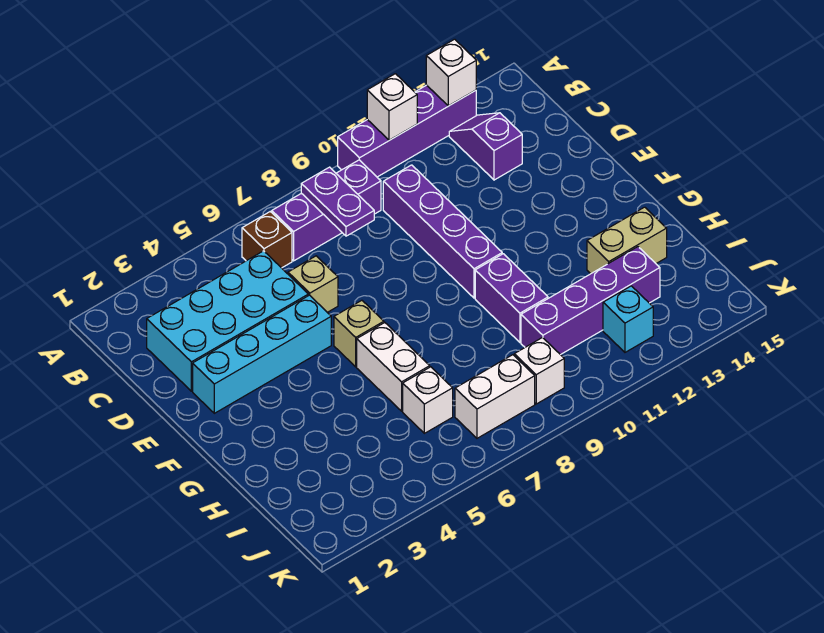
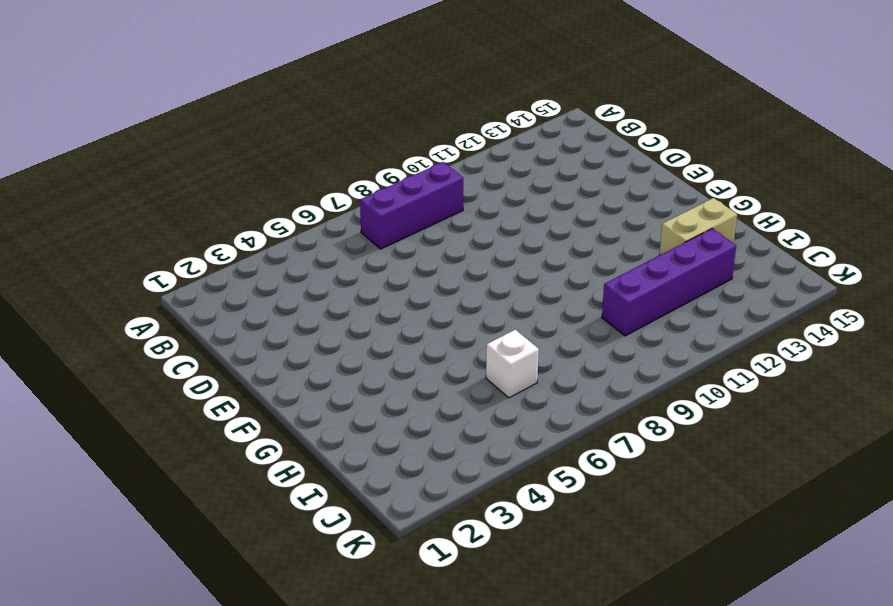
none -> purple brick A10:A13 level 1
none -> brown brick B6 level 1
none -> purple slope B13:C13 level 1 top C

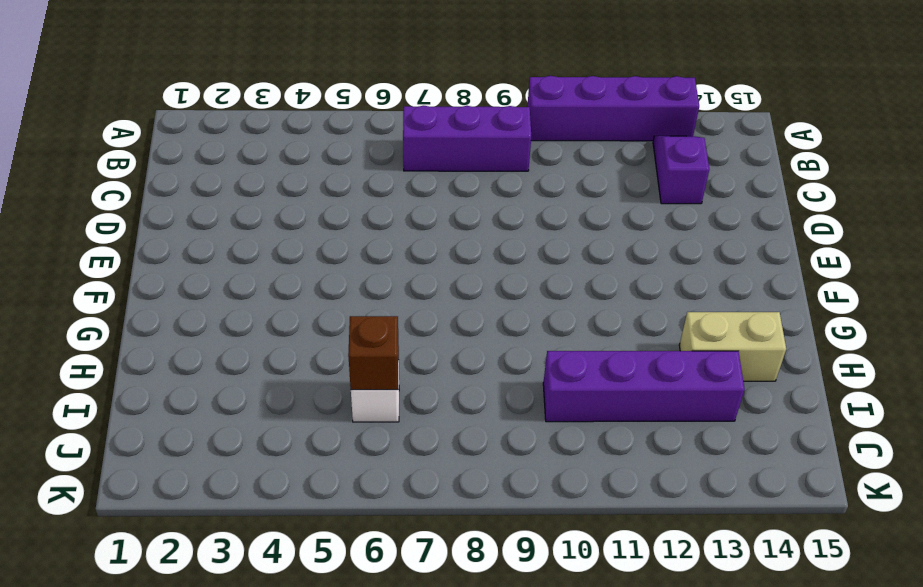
brown brick I6 level 2 -> brown brick B6 level 1
none -> cyan brick C2:D5 level 1
none -> purple brick C10:F10 level 1
none -> tan brick D6 level 1

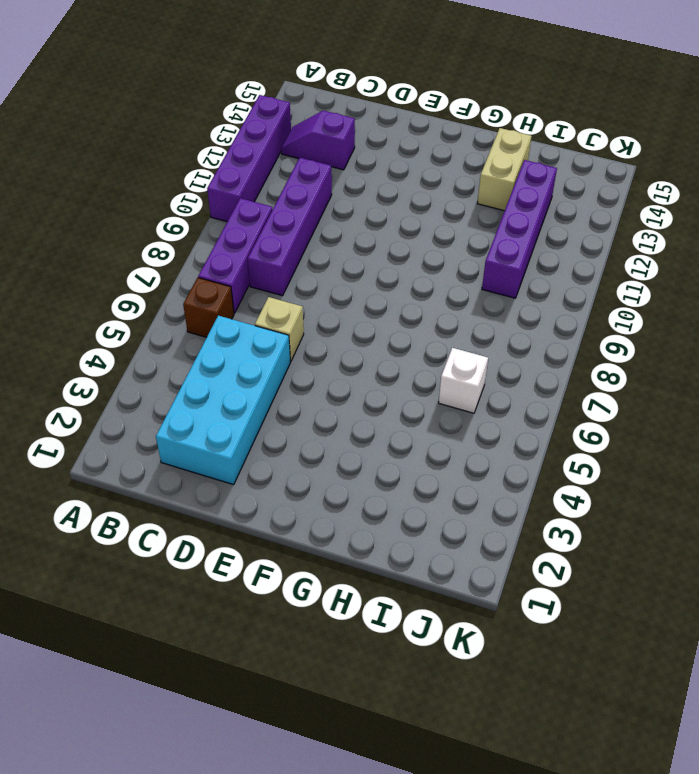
purple brick C8:C11 level 1 -> purple brick C10:F10 level 1
none -> cyan brick E2:E5 level 1
none -> tan brick F6 level 1
none -> white brick G6:H6 level 1

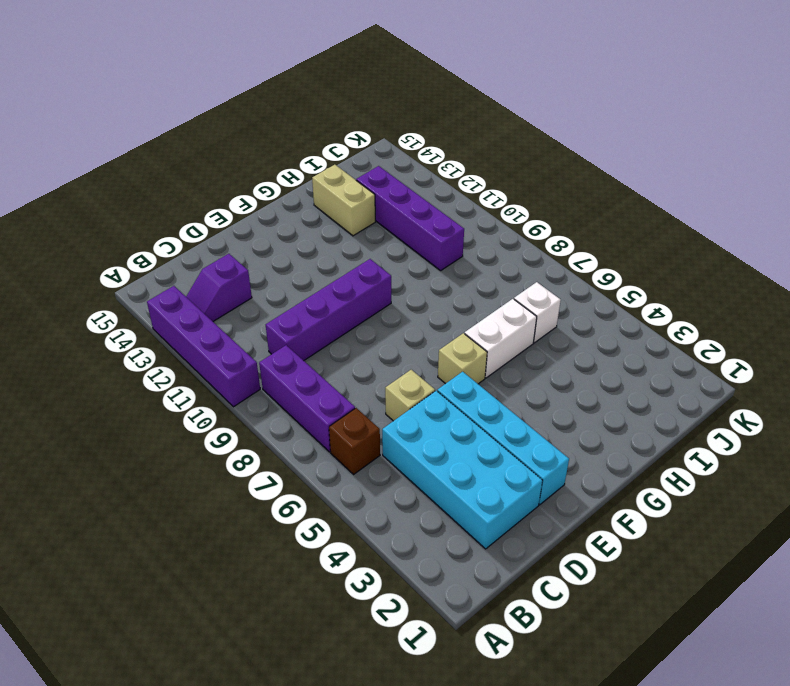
none -> purple brick G10:H10 level 1
none -> white brick J7:J8 level 1
none -> white brick J9 level 1

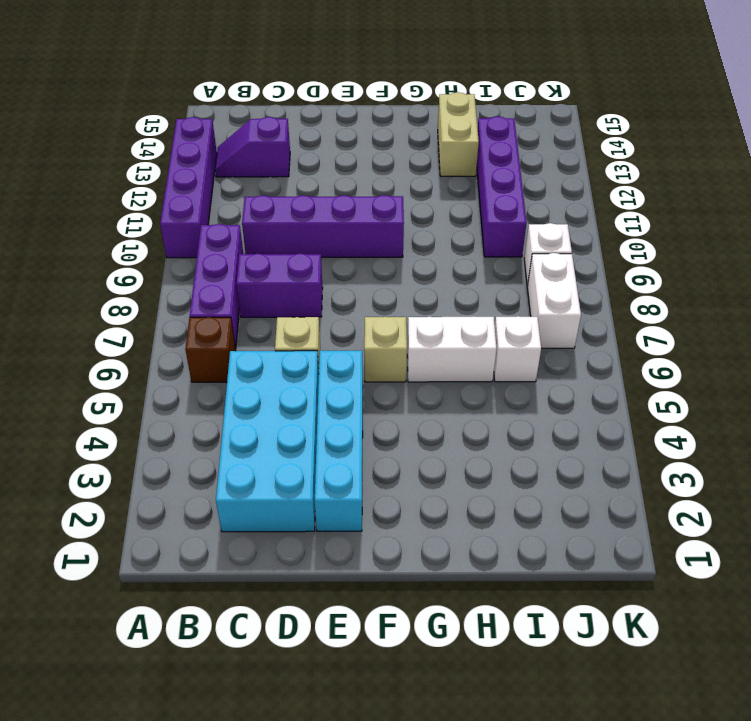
purple brick C8:D8 level 1 -> purple brick G10:H10 level 1
none -> cyan brick J12 level 1
none -> white brick A11 level 2
none -> white brick A13 level 2

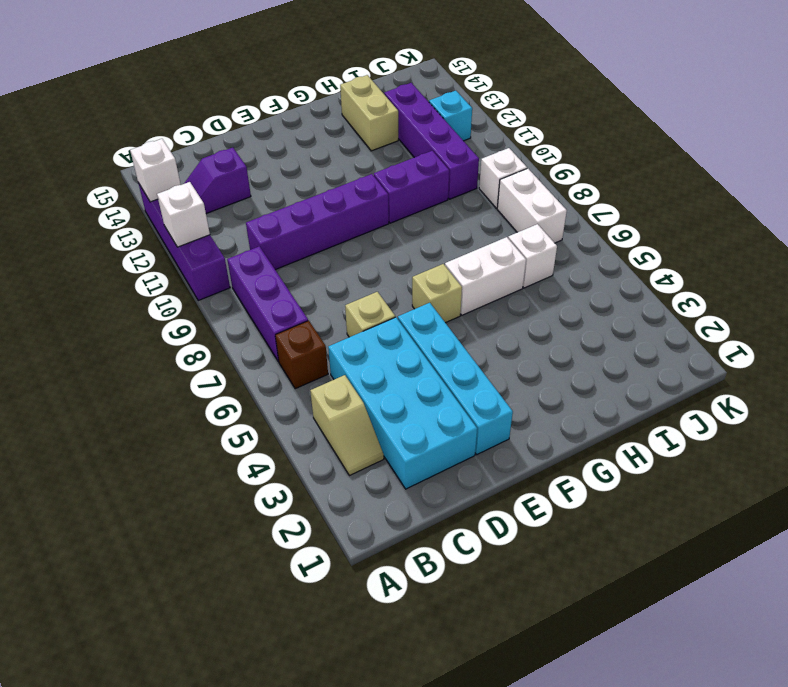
tan slope B3:B4 level 1 top 4 -> none
none -> purple plate B8:C8 level 2

